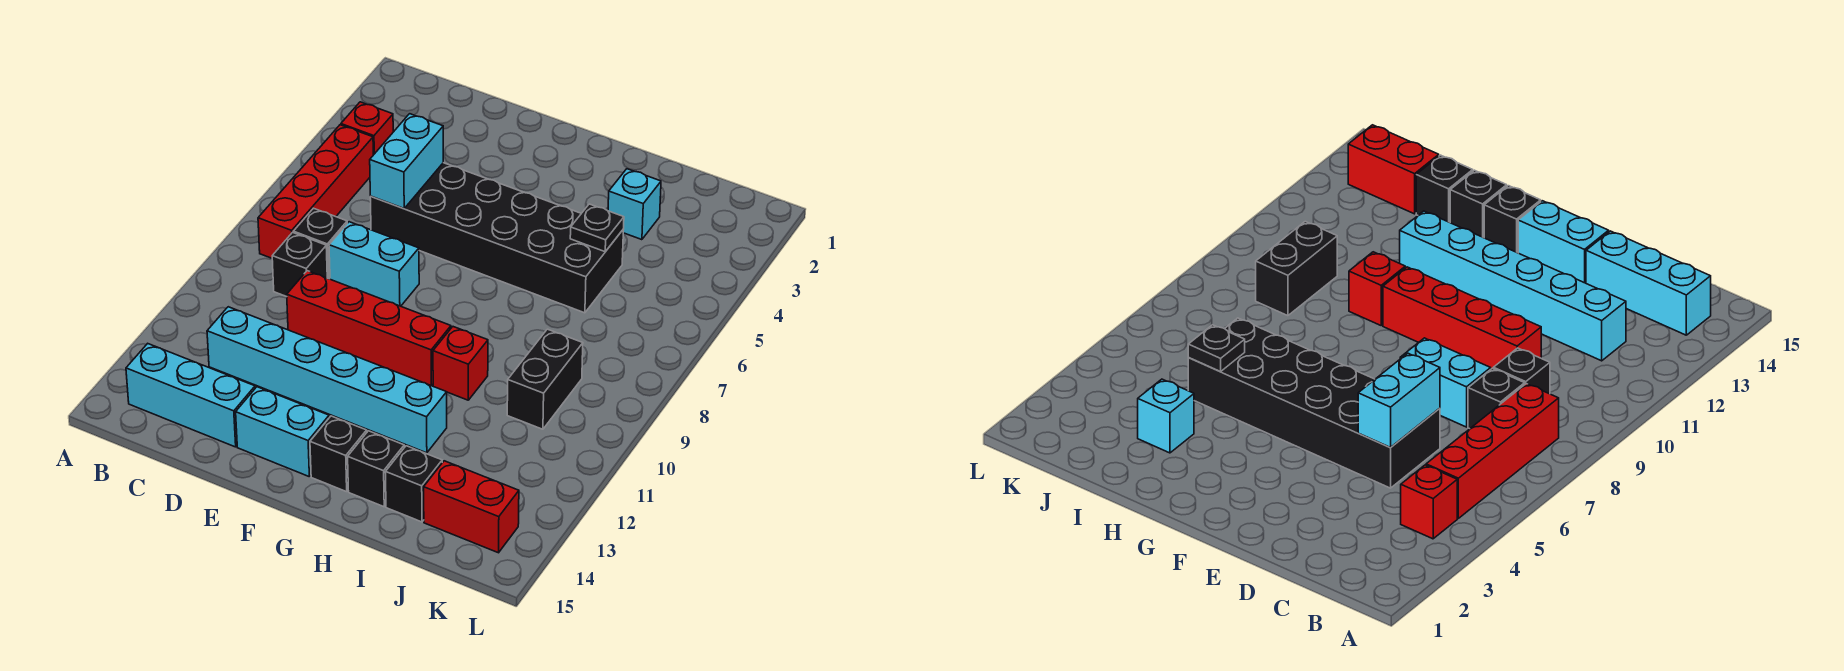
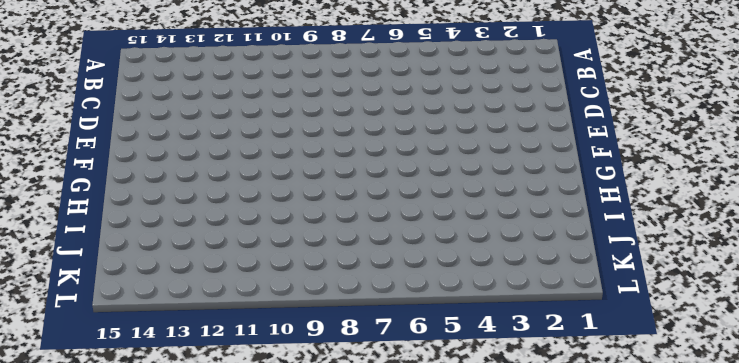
none -> red brick B4 level 1
none -> red brick B5:B8 level 1
none -> cyan brick B14:D14 level 1

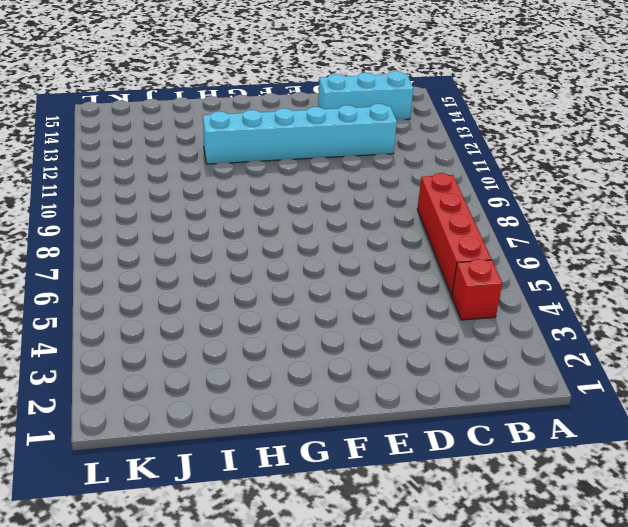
none -> black brick C8 level 1
none -> black brick C9 level 1
none -> black brick D5:I6 level 1

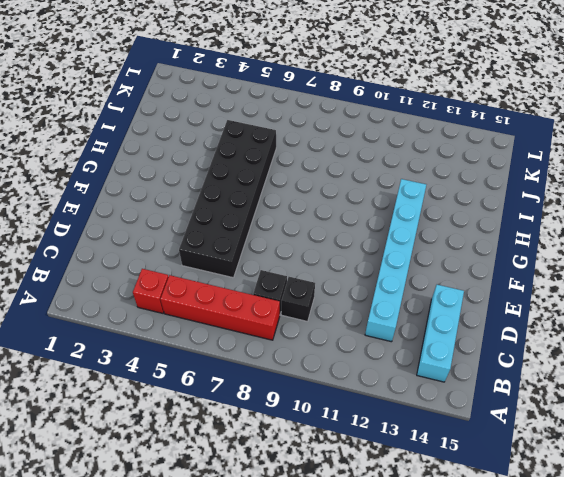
none -> cyan brick D8:E8 level 1
none -> red brick D10:G10 level 1
none -> cyan brick E14:F14 level 1

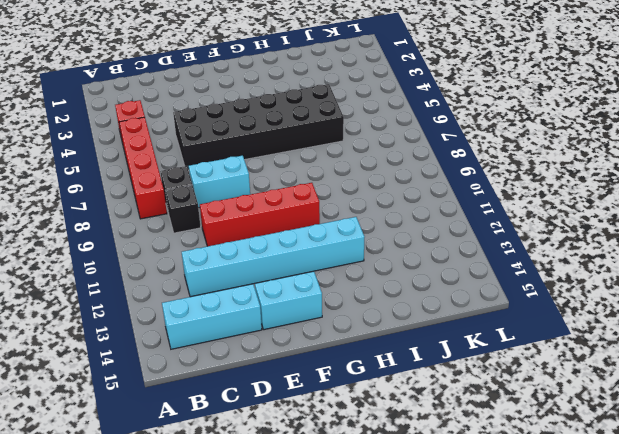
none -> black brick G14 level 1
none -> red brick H10 level 1
none -> black brick H14 level 1

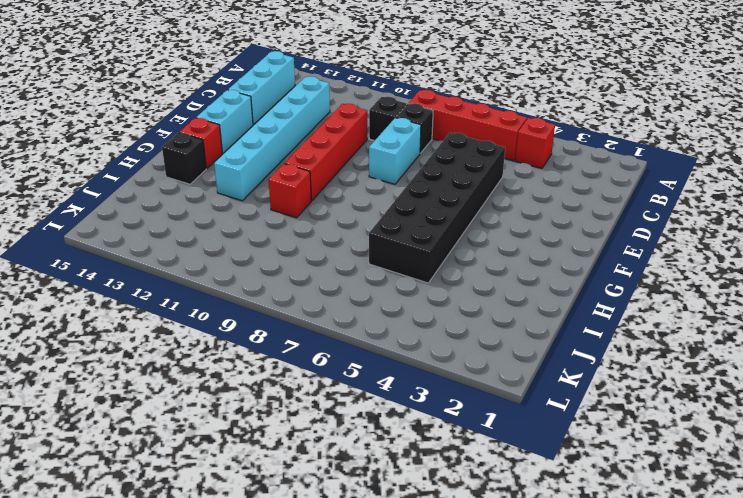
red brick G14 level 1 -> black brick G14 level 1
none -> cyan brick I3 level 1
none -> black brick I14 level 1
none -> black brick J9:J10 level 1

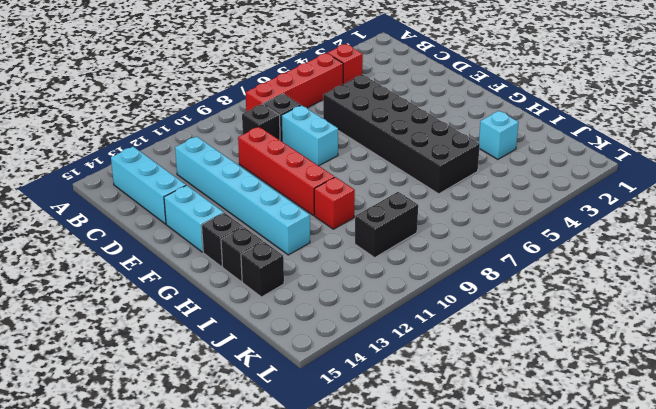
none -> red brick J14:K14 level 1
none -> cyan brick D5:D6 level 2
none -> black plate I5 level 2

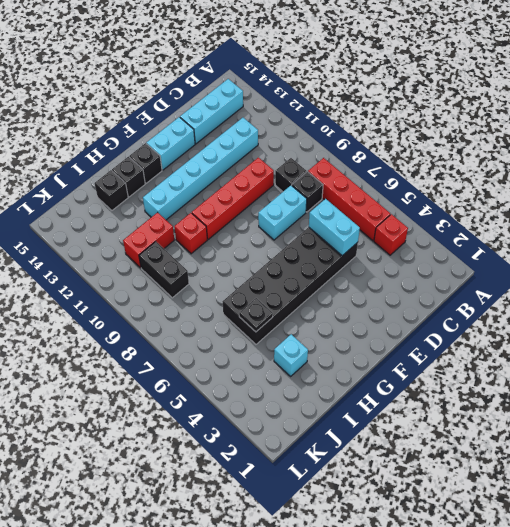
red brick I11:J11 level 1 -> red brick J14:K14 level 1

